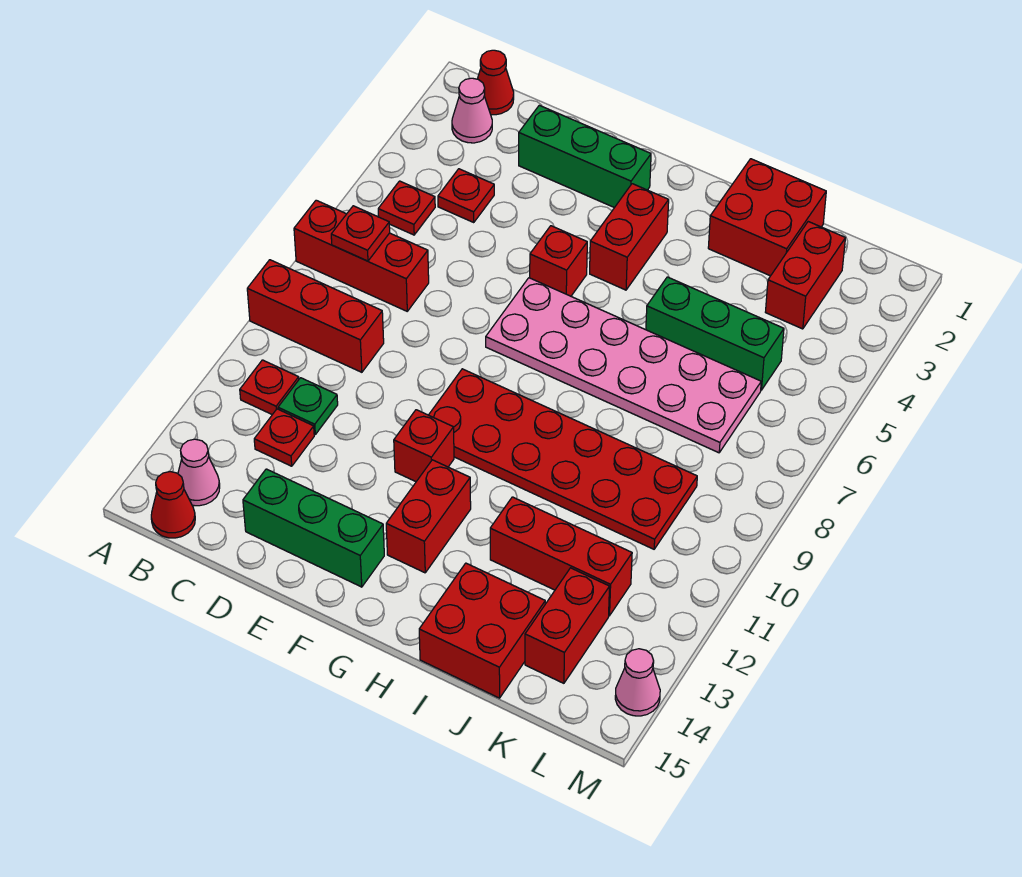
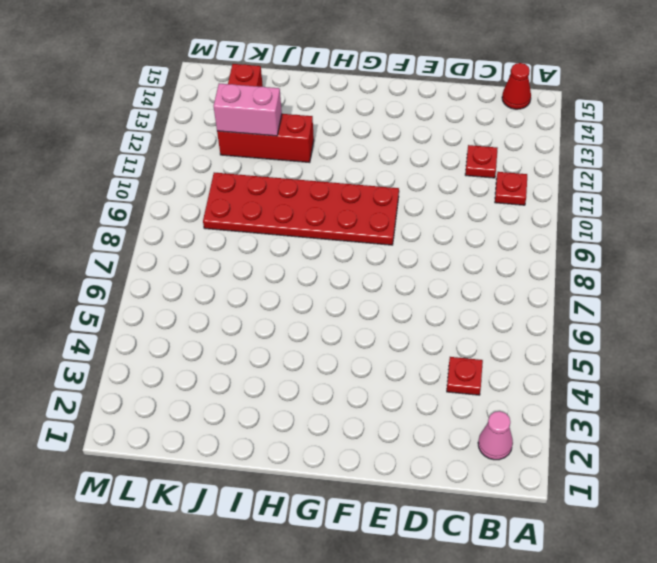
pink brick J12:K12 level 2 -> none
none -> red brick A7:C7 level 1
none -> red brick A9:C9 level 1
none -> red cone B1 level 1

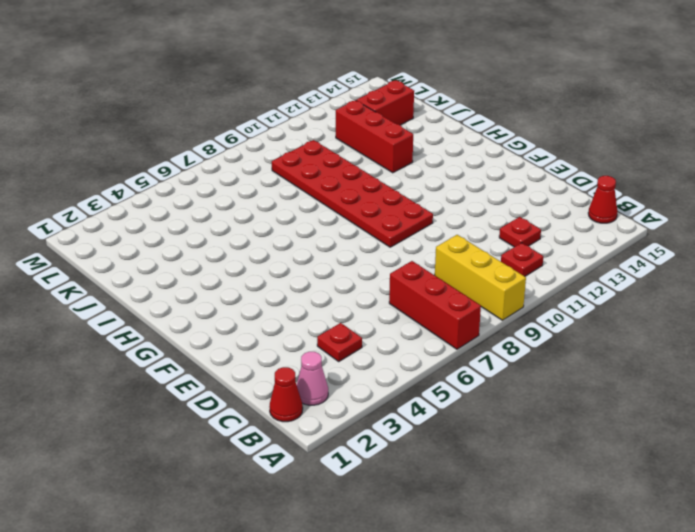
yellow brick A9:C9 level 1 -> red brick A9:C9 level 1
none -> red plate B5 level 1
none -> pink cone B14 level 1
none -> green plate C11 level 1

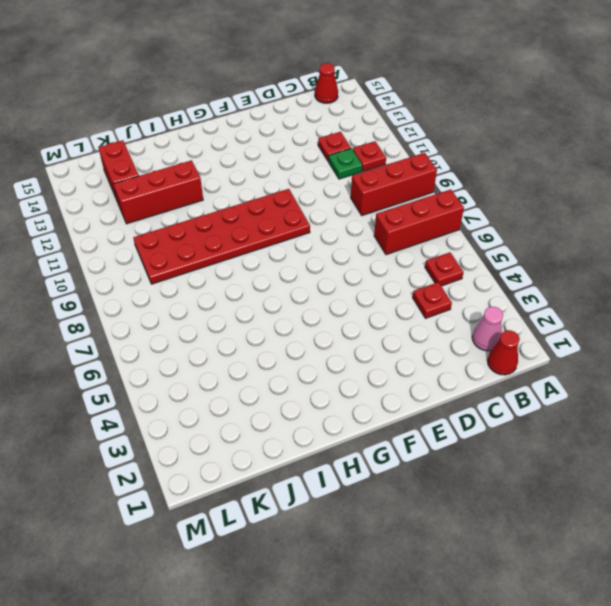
none -> pink cone B14 level 1
none -> green brick D2:F2 level 1
none -> green brick D14:F14 level 1

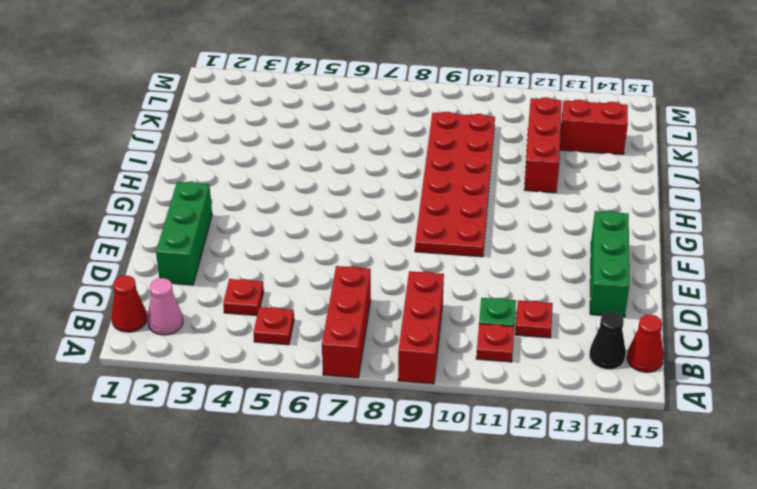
black cone B14 level 1 -> pink cone B14 level 1
none -> red brick F5 level 1
none -> pink plate F6:K7 level 1
none -> red brick F11 level 1

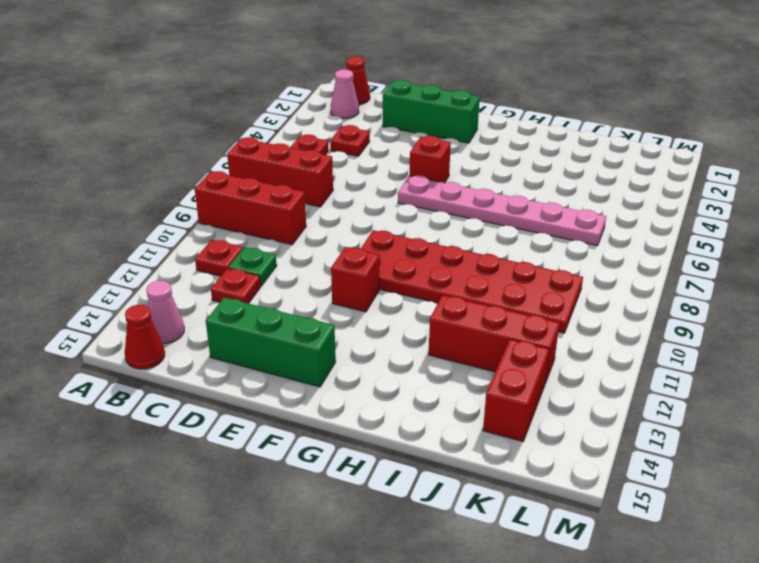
pink plate F6:K6 level 1 -> pink plate F6:K7 level 1
none -> red brick G3:G4 level 1
none -> red brick G12:G13 level 1
none -> red brick I1:J2 level 1

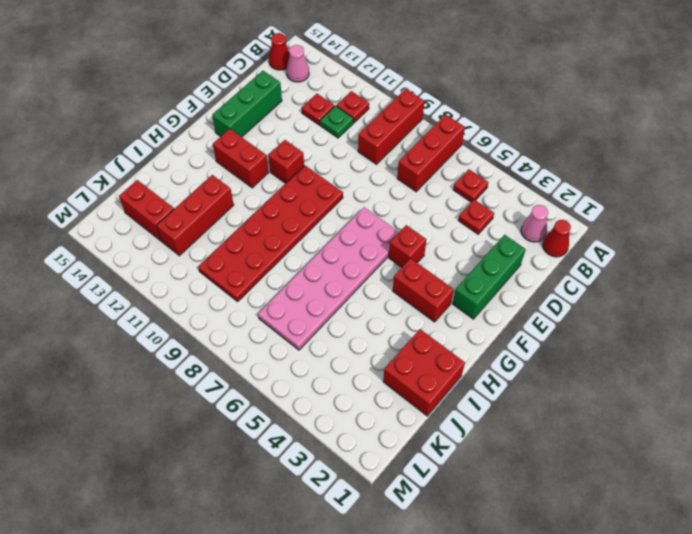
none -> green brick I5:K5 level 1
none -> red brick I14:J15 level 1
none -> red brick K2:K3 level 1

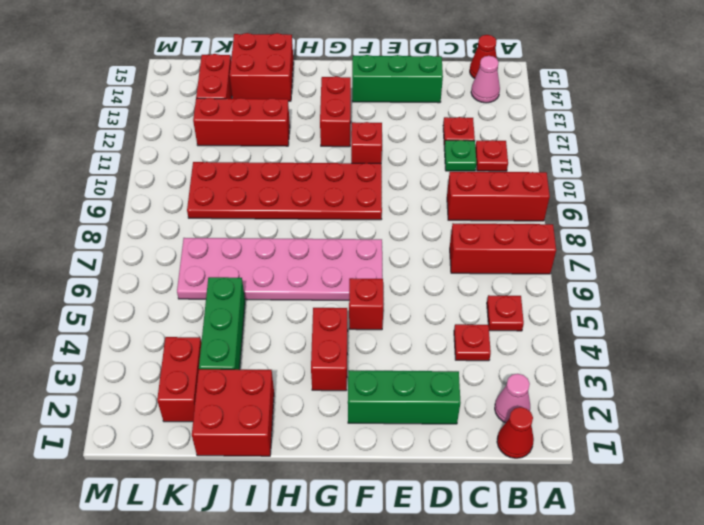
green brick J3:J5 level 1 -> green brick I5:K5 level 1
none -> pink cone M14 level 1
none -> red plate B7 level 2

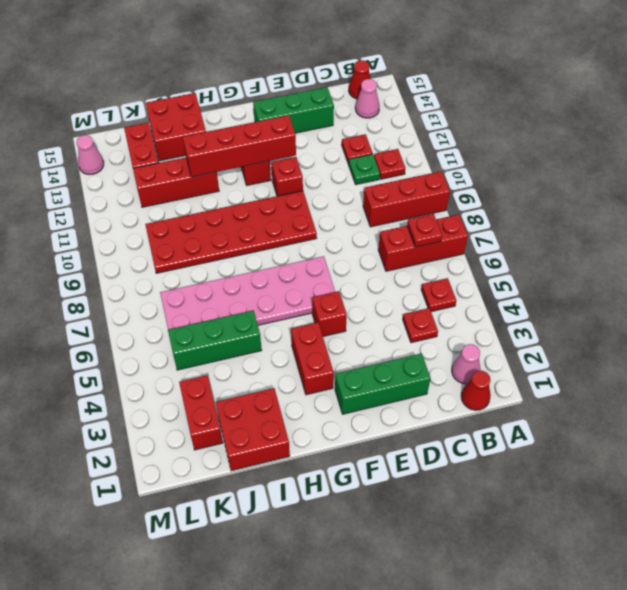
red brick F12:I12 level 2 -> none

